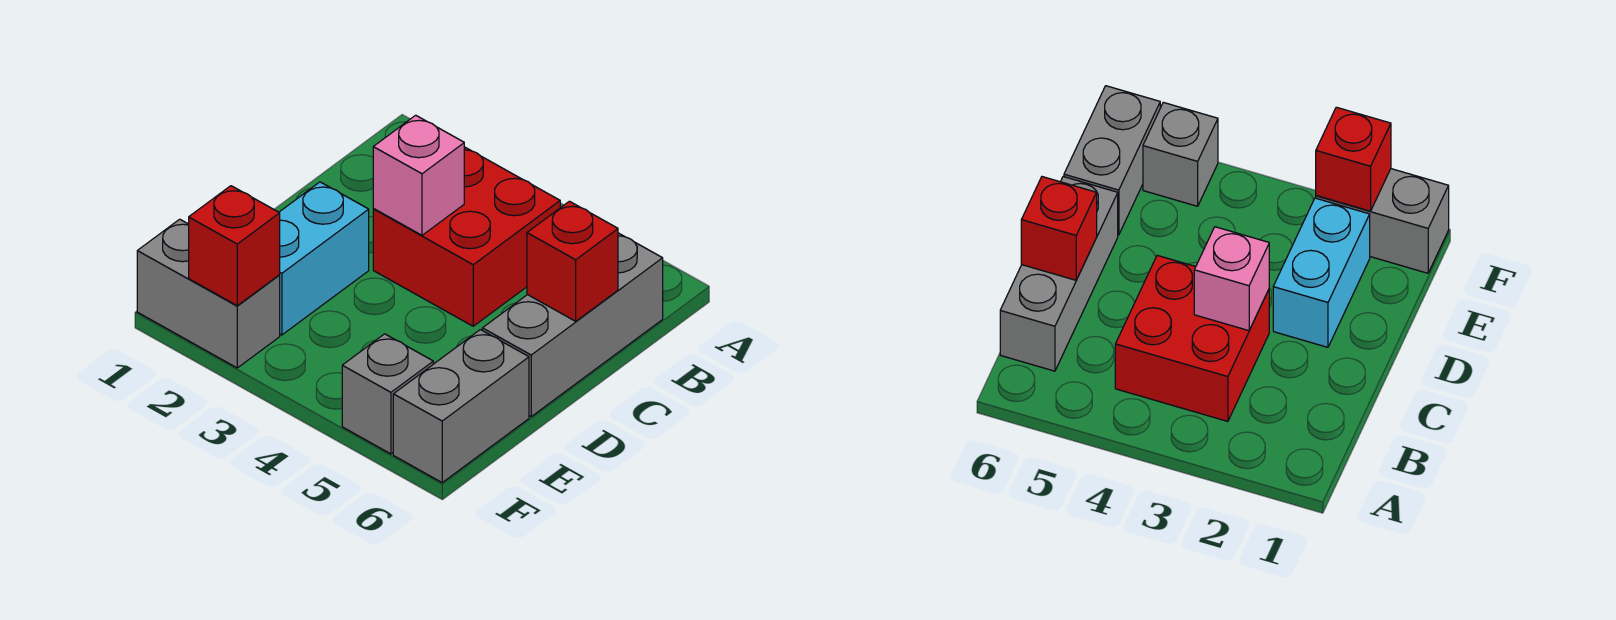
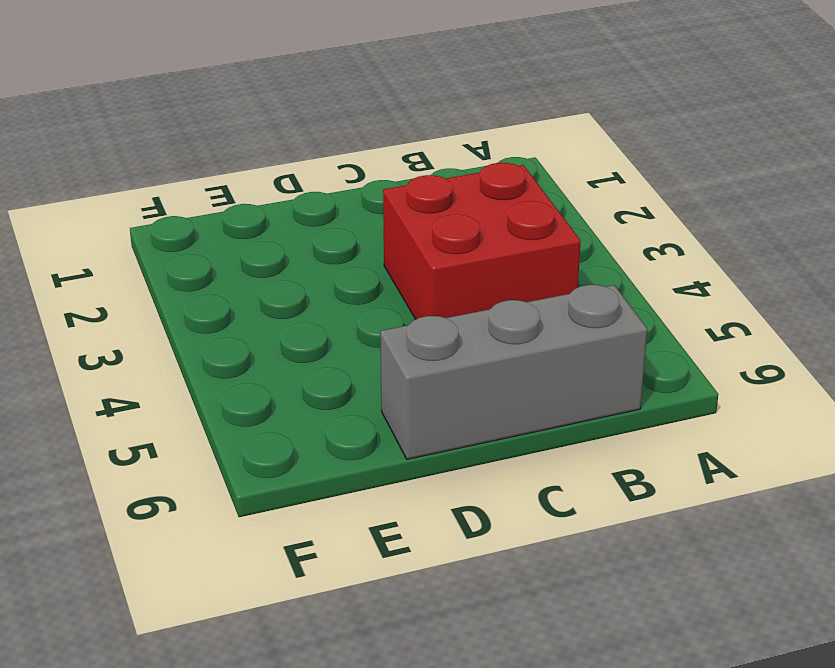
none -> cyan brick D2:E2 level 1
none -> grey brick E6:F6 level 1

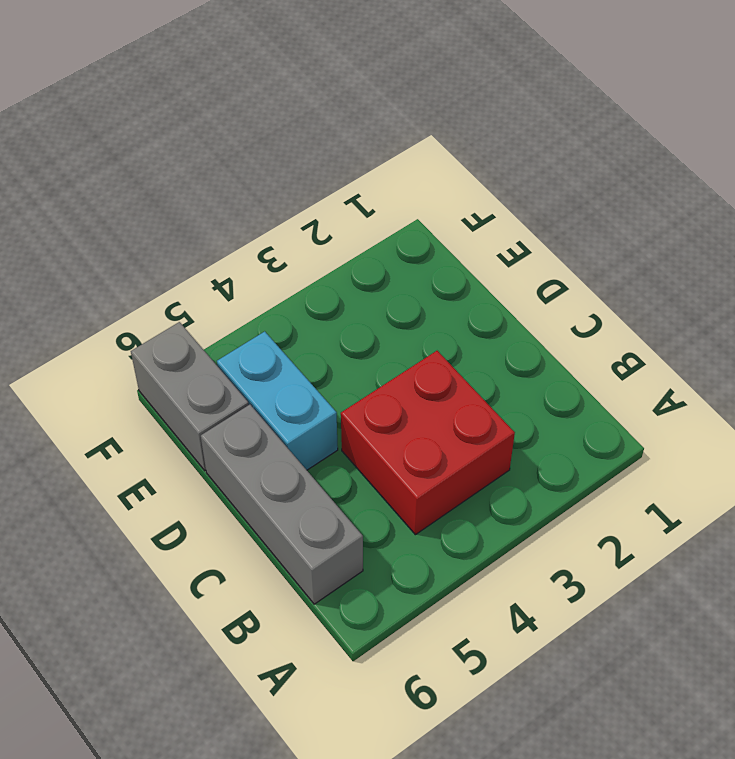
cyan brick D5:E5 level 1 -> cyan brick D2:E2 level 1
none -> grey brick F1:F2 level 1
none -> grey brick F5 level 1

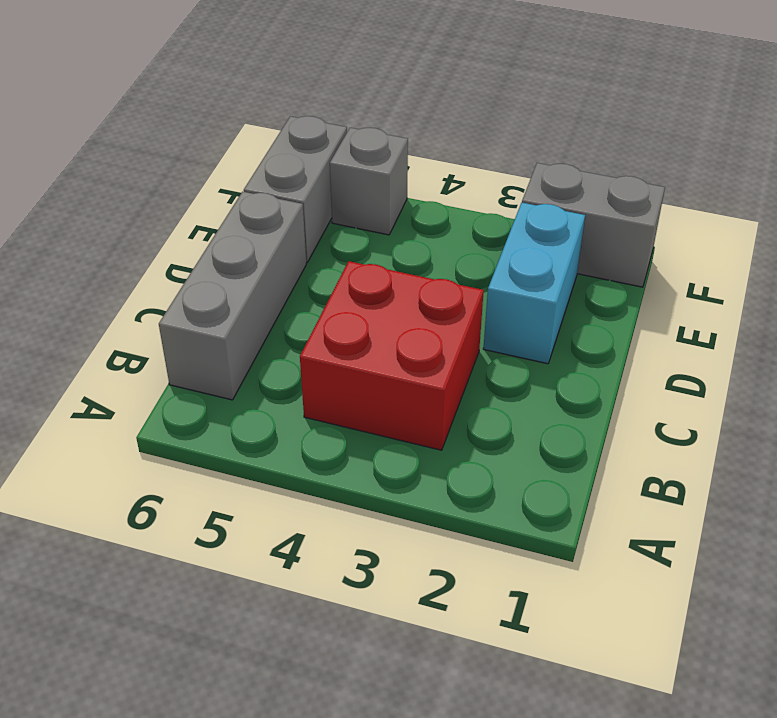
none -> pink brick C3 level 2
none -> red brick C6 level 2

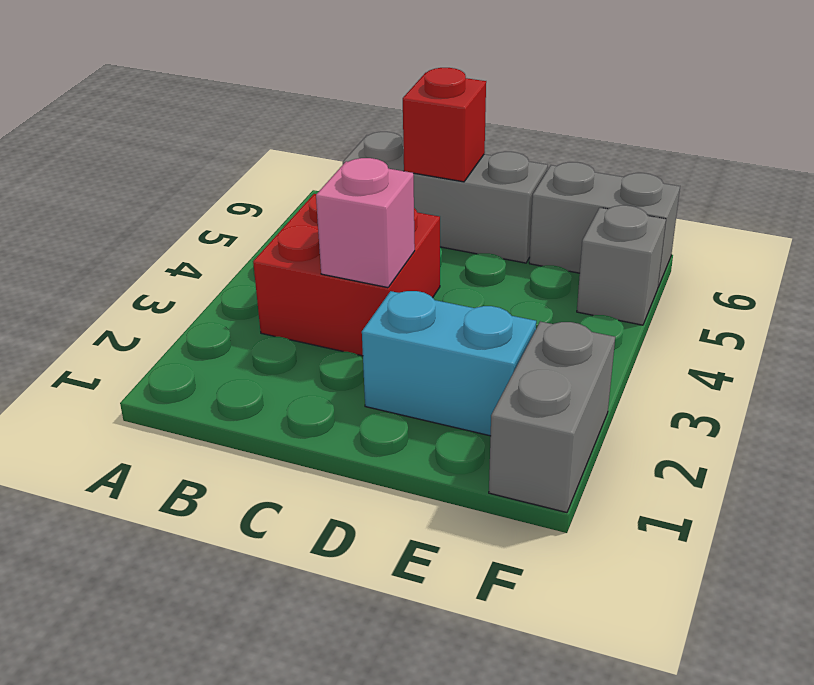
none -> red brick F2 level 2

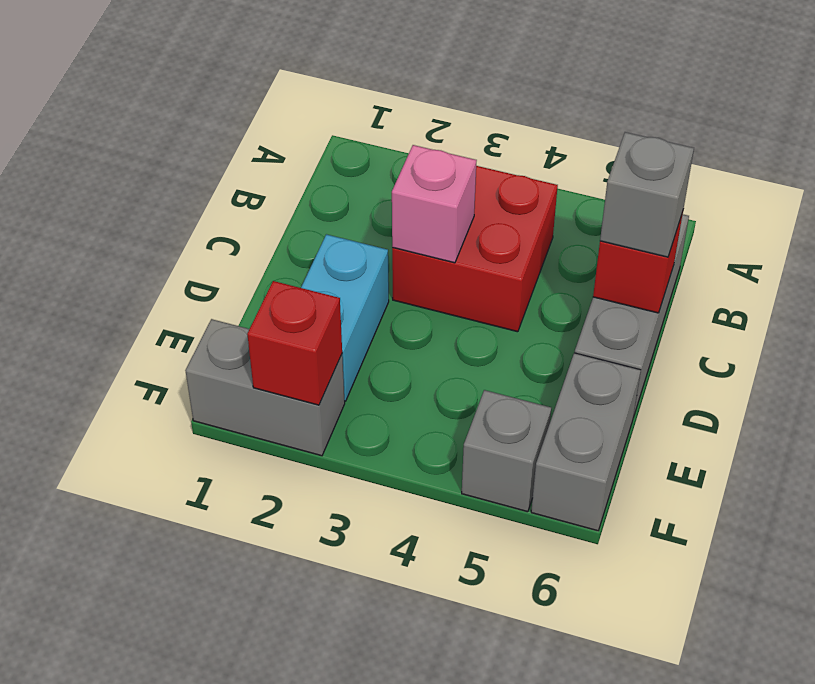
grey brick C6 level 3 -> none

